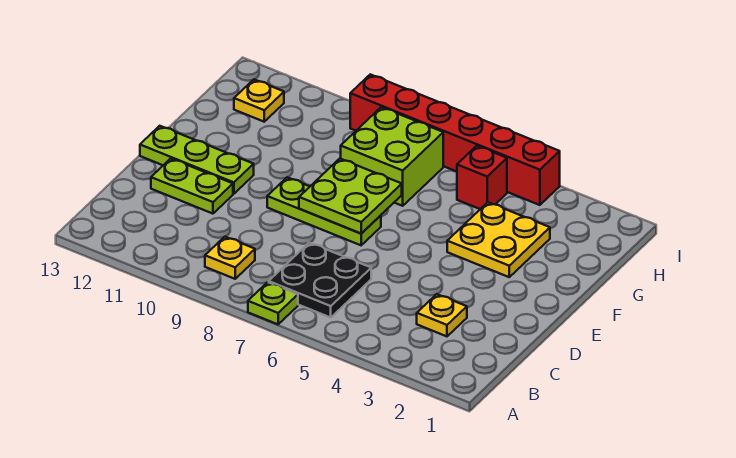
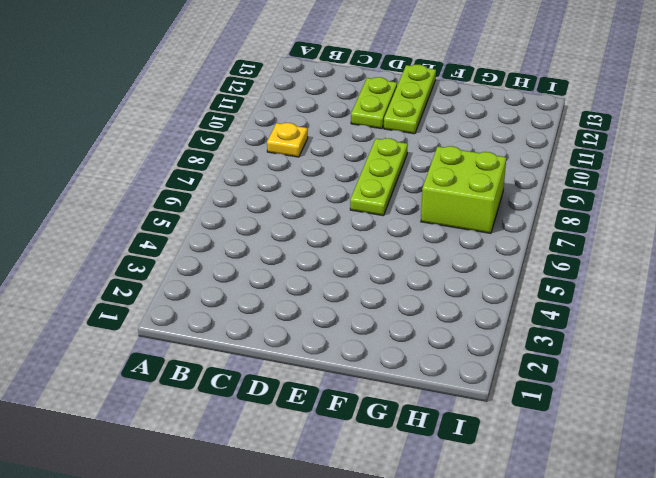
none -> lime plate A7 level 1
none -> black plate B6:C7 level 1
none -> yellow plate C3 level 1

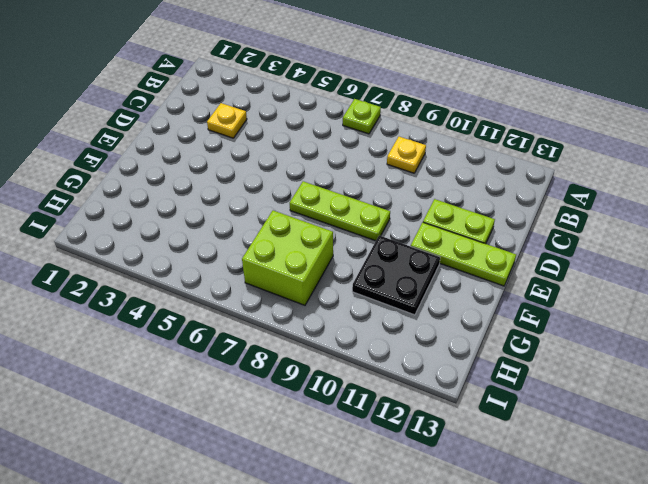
black plate F10:G11 level 1 -> black plate B6:C7 level 1
none -> yellow plate F3:G4 level 1
none -> red brick H5 level 1
none -> yellow plate H12 level 1

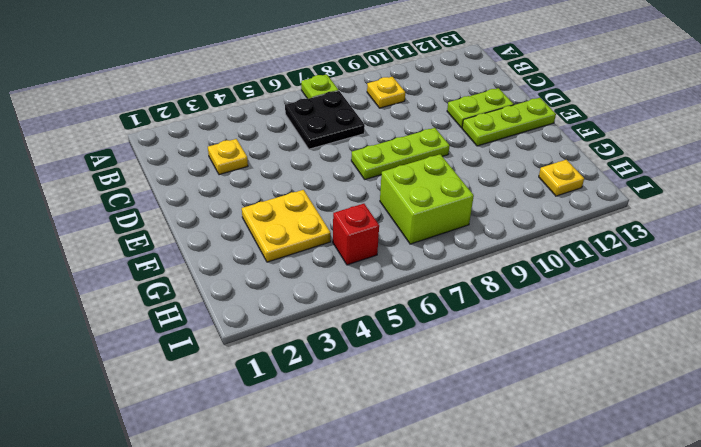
none -> red brick I4:I9 level 1
none -> lime plate E7:F8 level 2

